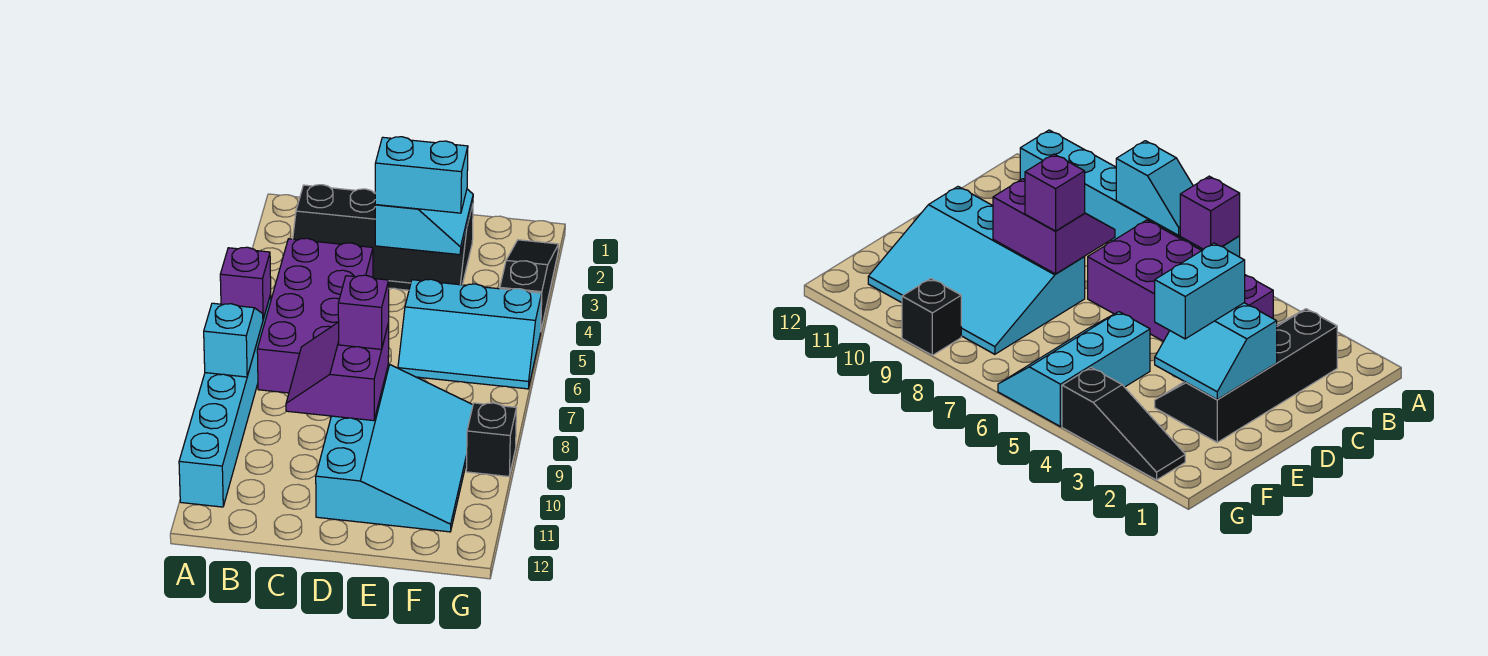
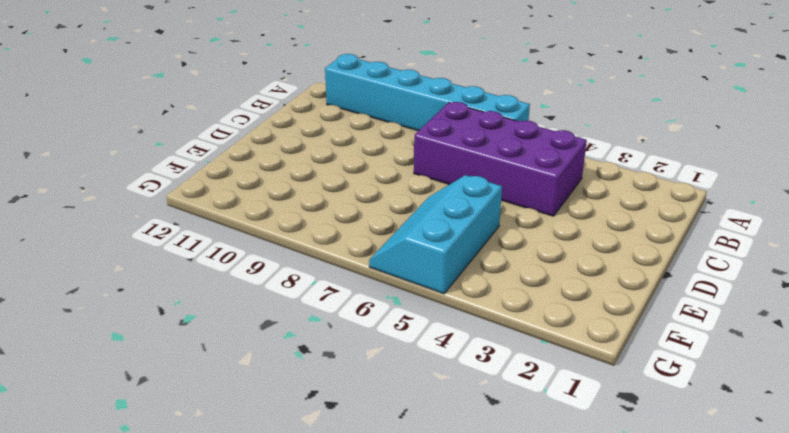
none -> black slope B2:E3 level 1 top 2
none -> cyan slope D8:F11 level 1 top D
none -> black slope G2:G4 level 1 top 4

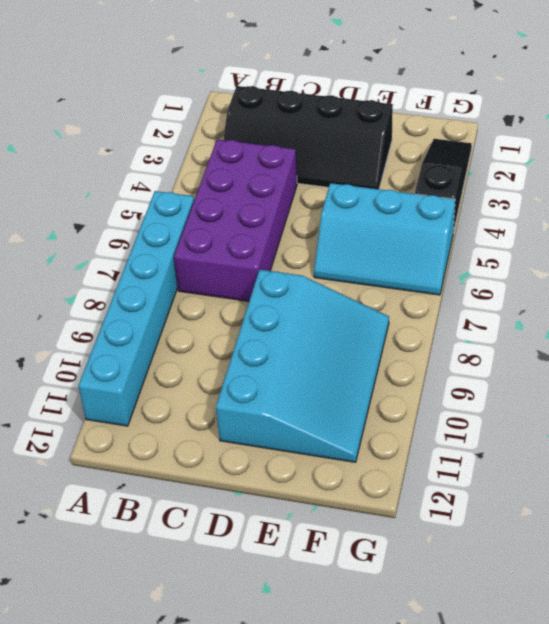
none -> black brick G9 level 1
none -> purple brick A6 level 2
none -> cyan slope A7:A8 level 2 top 8

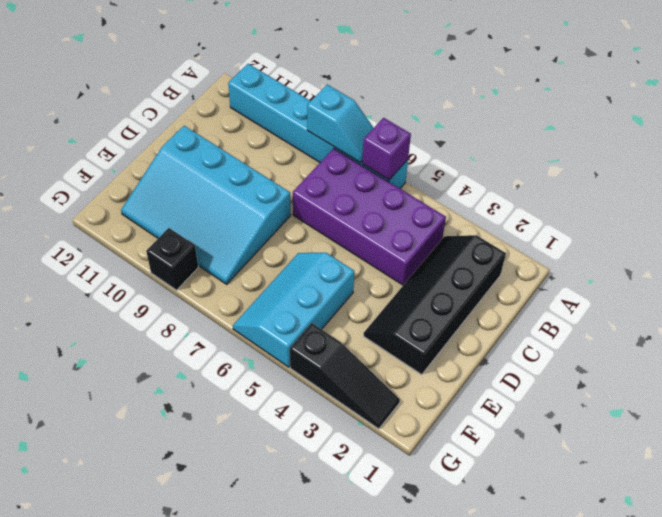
none -> purple slope C8:D9 level 2 top D
none -> cyan slope D2:E3 level 2 top D
none -> cyan brick D3:E3 level 3

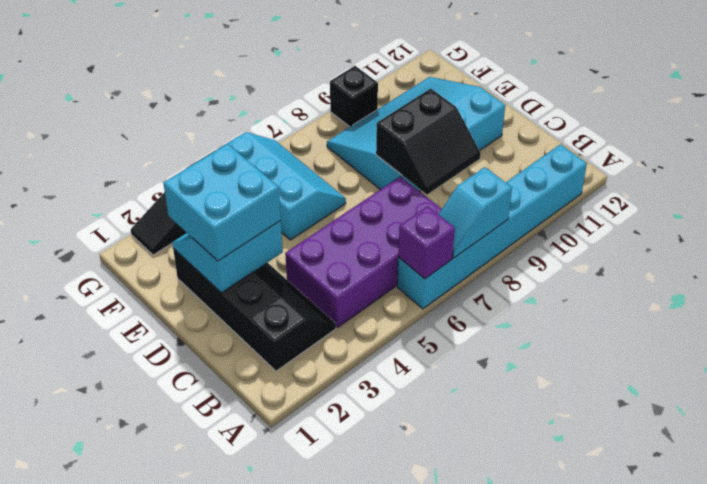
black slope C8:D9 level 2 top D -> purple slope C8:D9 level 2 top D
cyan brick D2:E3 level 3 -> cyan brick D3:E3 level 3
none -> purple brick D8 level 3

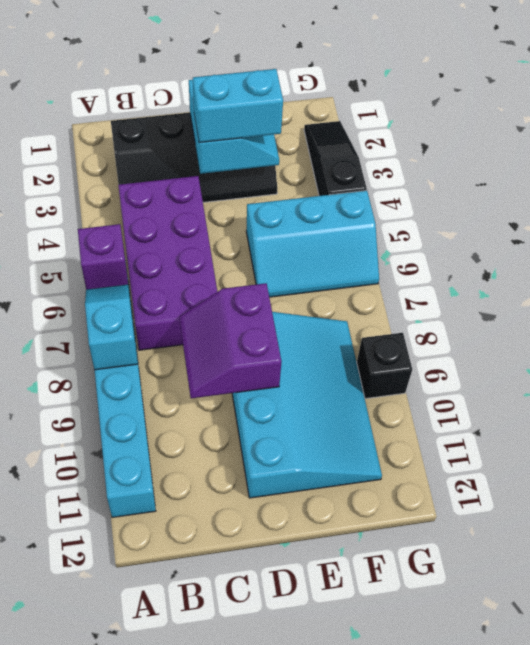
none -> purple brick D8 level 3

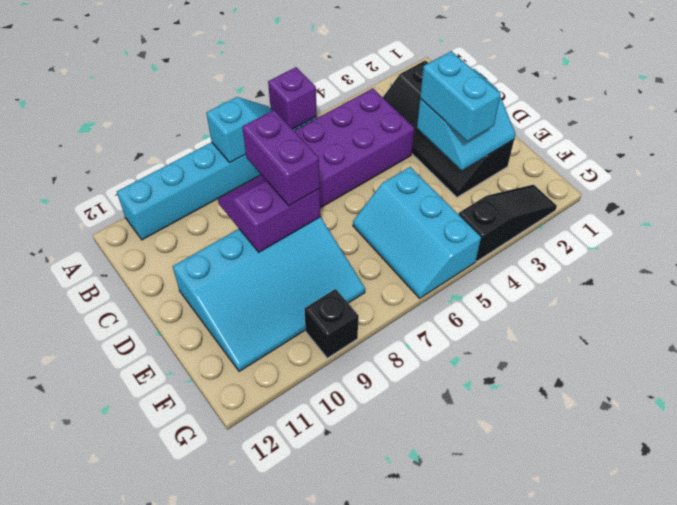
purple brick C8:D8 level 3 -> purple brick D8 level 3

